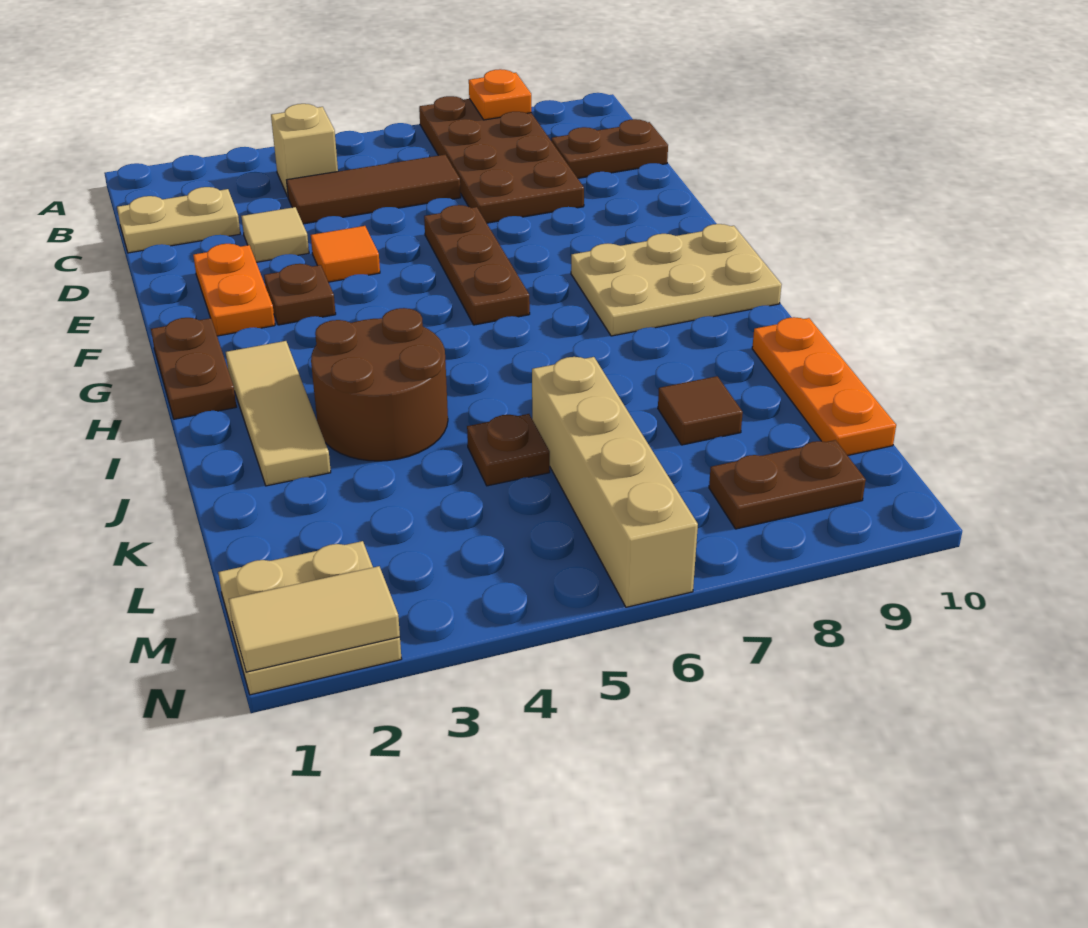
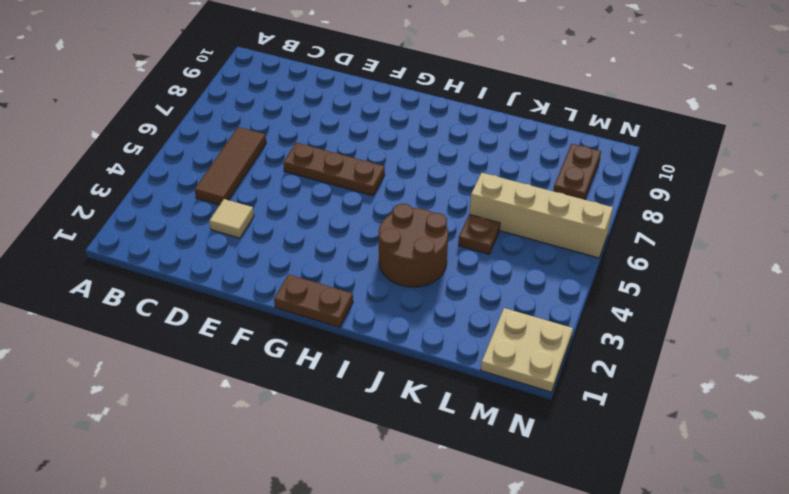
none -> brown plate A7:D8 level 1
none -> tan brick B4 level 1
none -> tan plate C1:C2 level 1

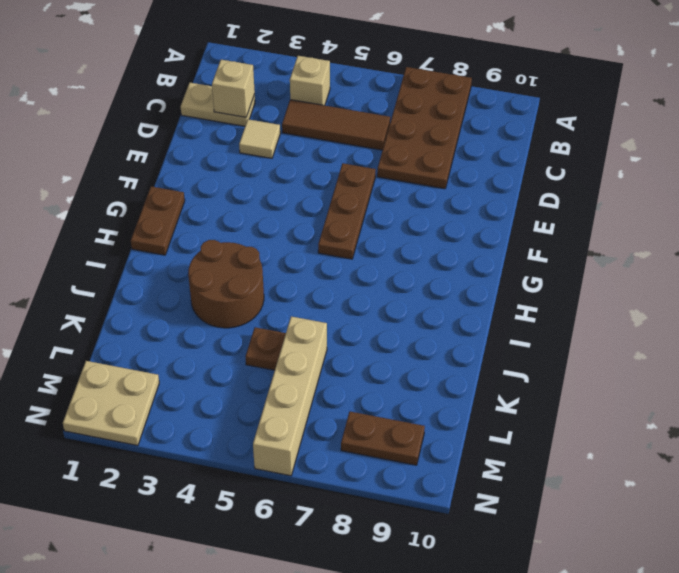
tan brick C2 level 2 -> none
none -> brown plate C9:C10 level 1
none -> orange plate E2:F2 level 1
none -> orange tile E4 level 1

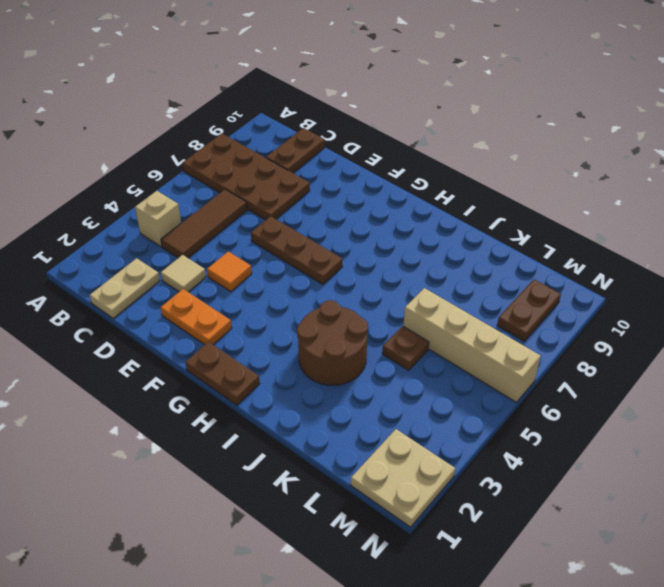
none -> brown plate F3 level 1
none -> tan plate G8:H10 level 1
none -> tan tile H2:J2 level 1

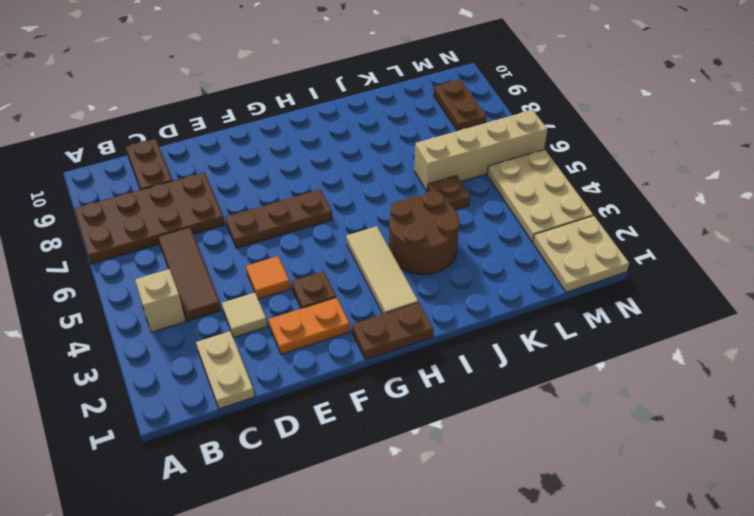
tan tile H2:H4 level 1 -> tan tile H2:J2 level 1
tan plate M3:N5 level 1 -> tan plate G8:H10 level 1
none -> orange plate J10:L10 level 1
none -> brown tile K8 level 1
none -> orange plate A8 level 2

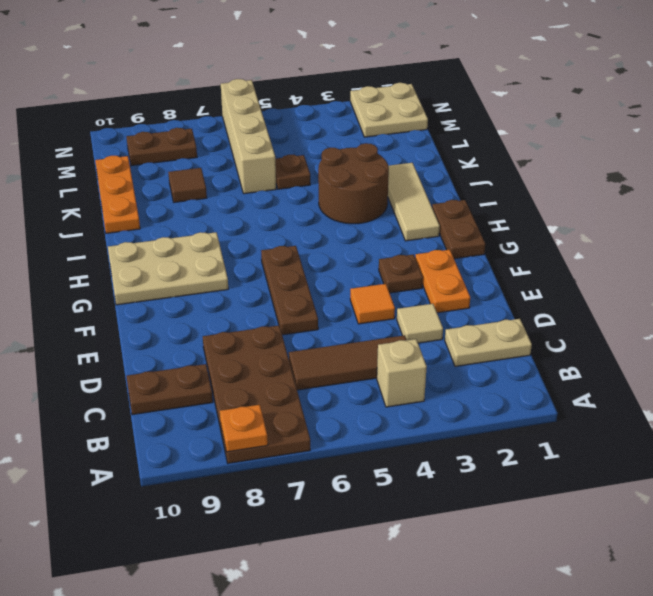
none -> tan tile N1:N2 level 2

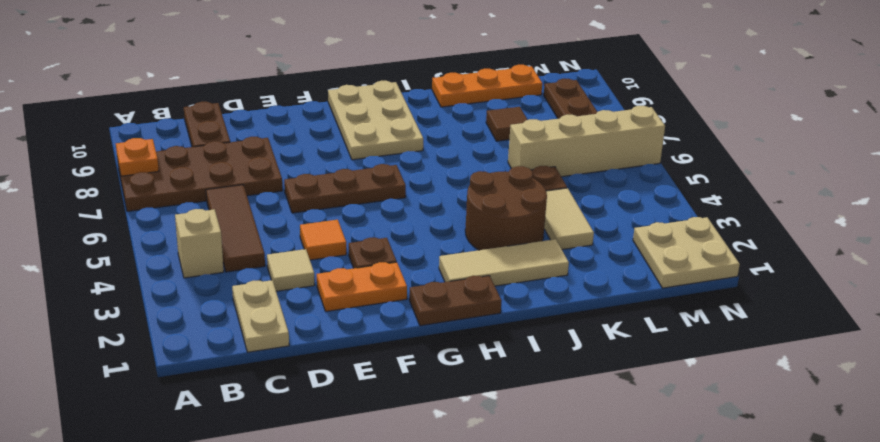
tan tile K3:K4 level 1 -> tan tile N1:N2 level 2

